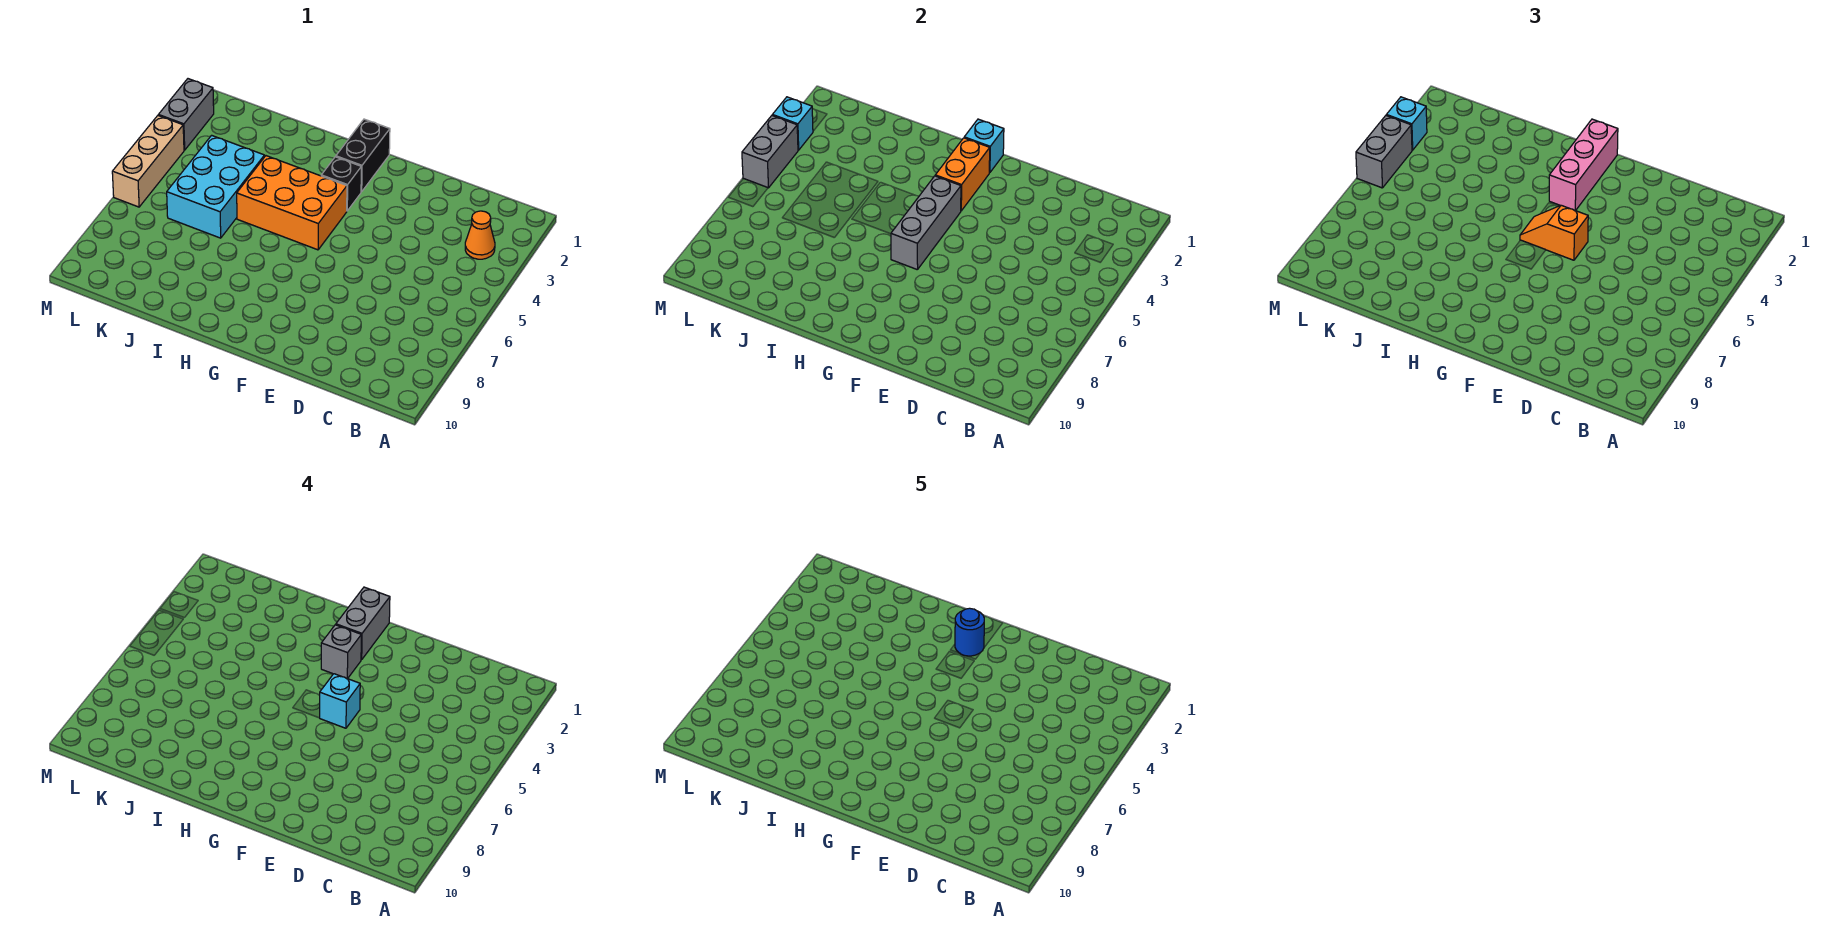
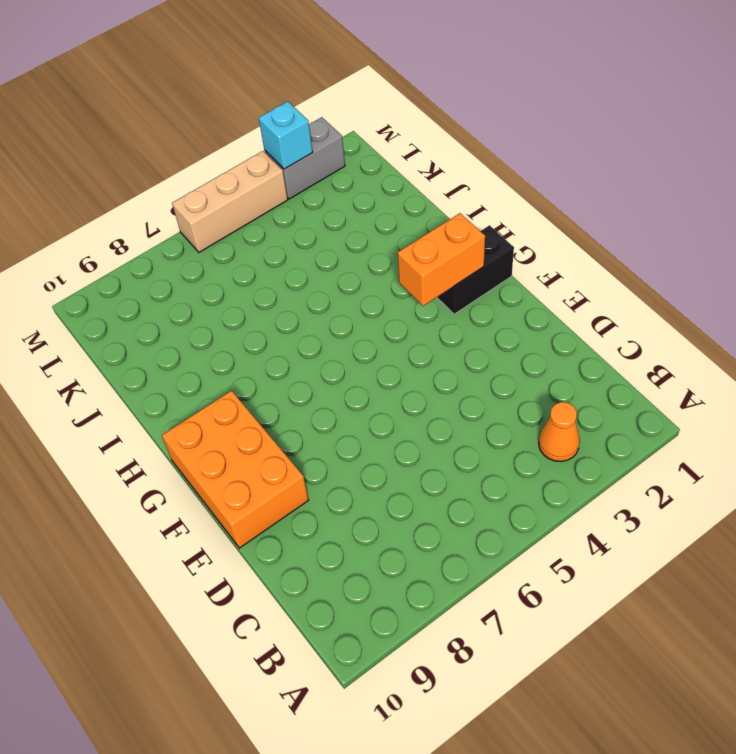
orange brick E9:G10 level 1 -> orange brick G4:I5 level 1
none -> black brick G3 level 1
none -> cyan brick J4:K6 level 1
none -> cyan brick G1 level 2

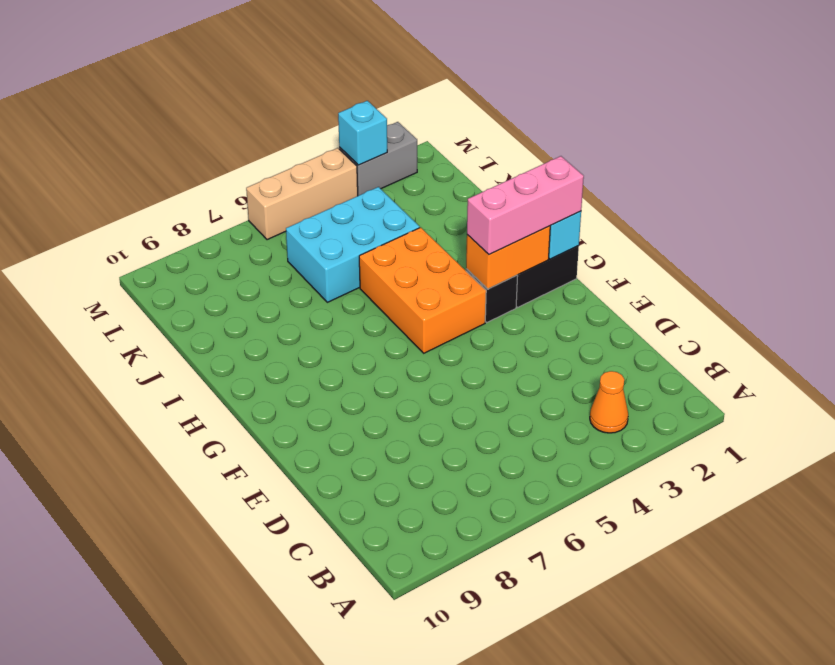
none -> grey brick G4:G6 level 2
none -> grey brick M4:M5 level 2
none -> orange slope F5:G5 level 3 top F

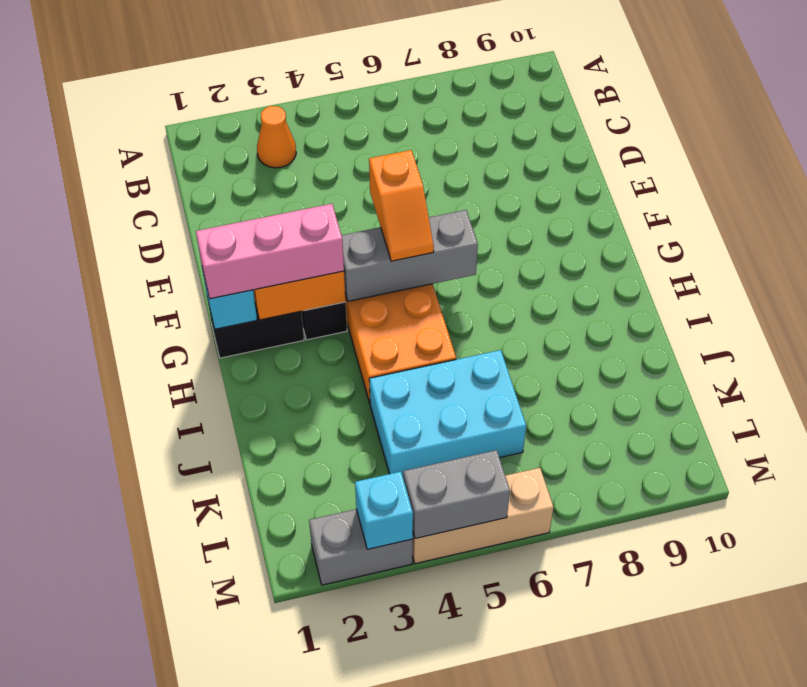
none -> cyan brick M3 level 3
none -> grey brick M4:M5 level 3
none -> cyan brick F5 level 4

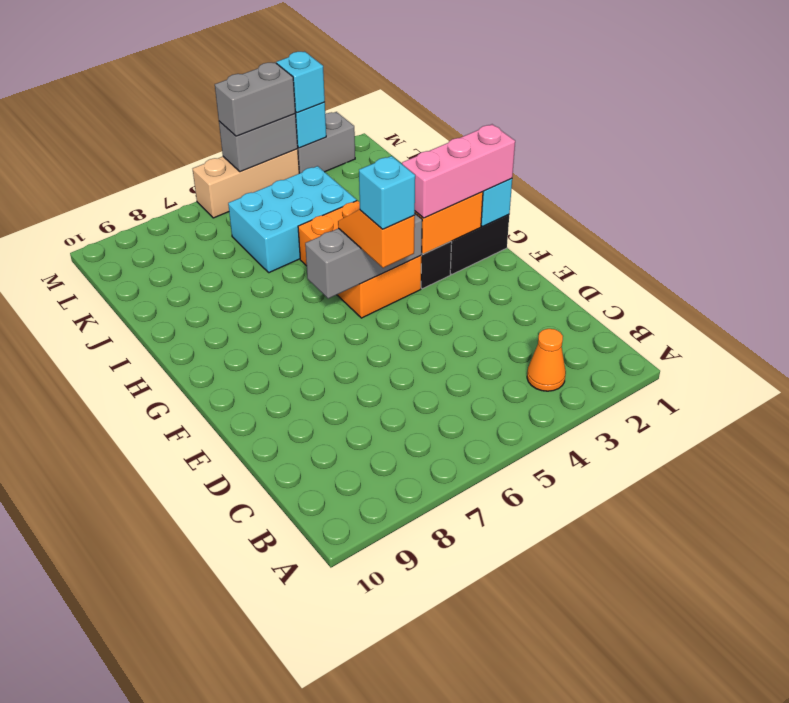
none -> grey brick G1:G2 level 4
none -> grey brick G3 level 4
none -> blue round brick G2 level 5

